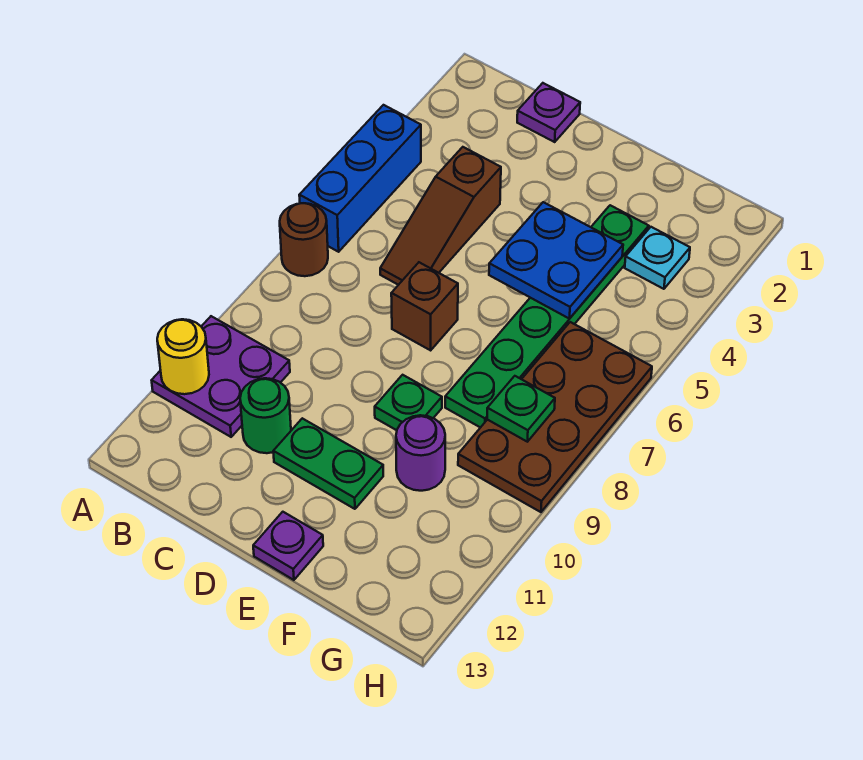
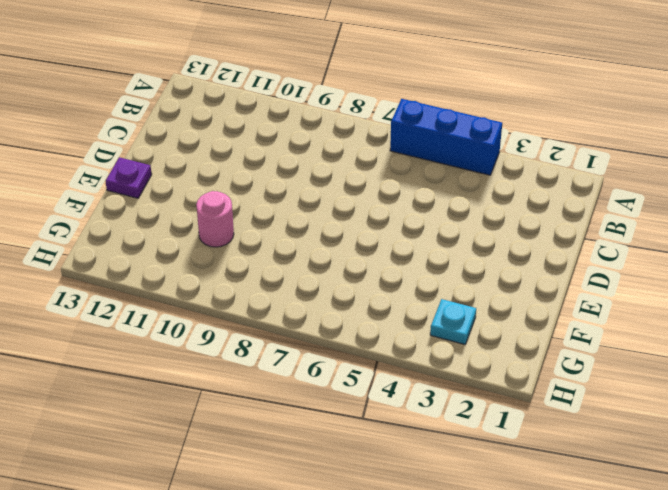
pink round brick F10 level 1 -> purple round brick F10 level 1
none -> brown round brick A7 level 1
none -> purple plate A10:B11 level 1
none -> purple plate C1 level 1

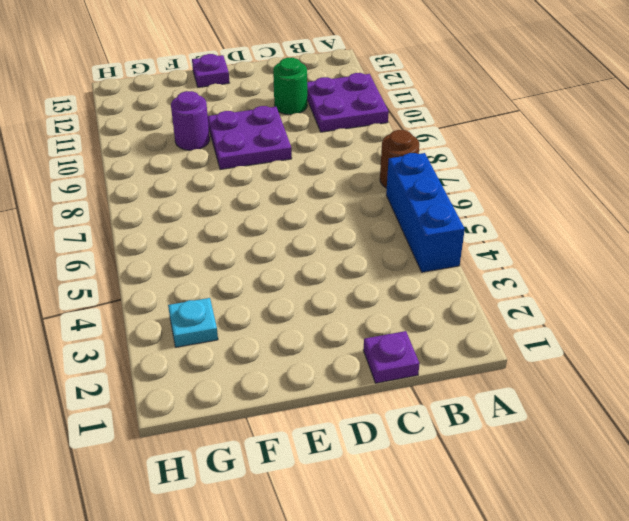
purple plate D9:E10 level 1 -> green plate E9 level 1
none -> brown slope C4:C6 level 1 top 4
none -> brown brick D7 level 1
none -> green plate D11:E11 level 1

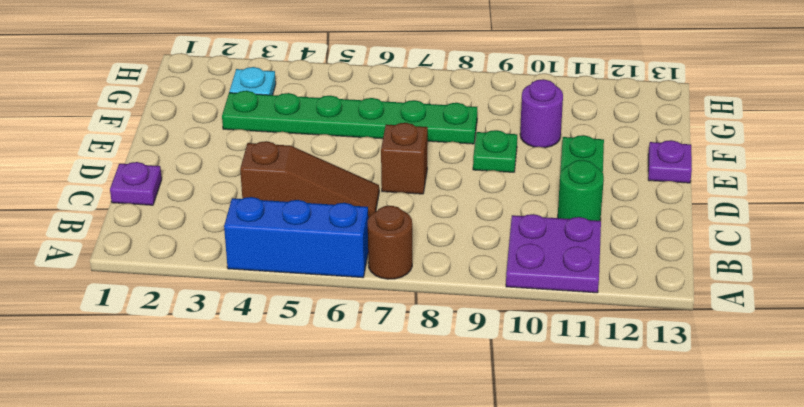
none -> brown plate G6:H9 level 1
none -> yellow round brick A11 level 2
none -> blue plate E4:F5 level 2

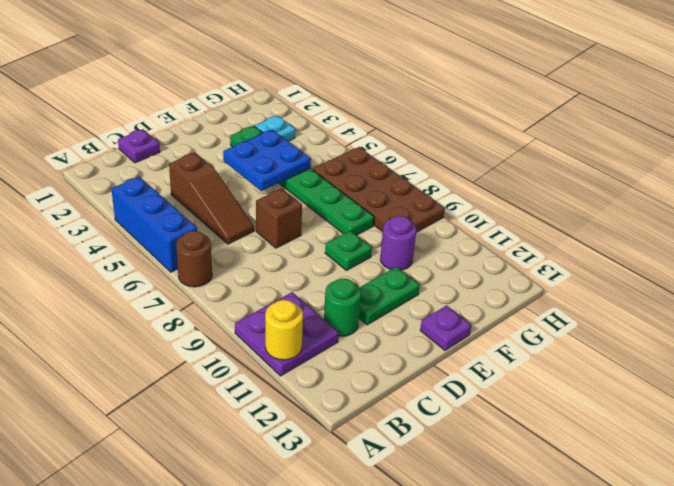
none -> green plate G8 level 2

